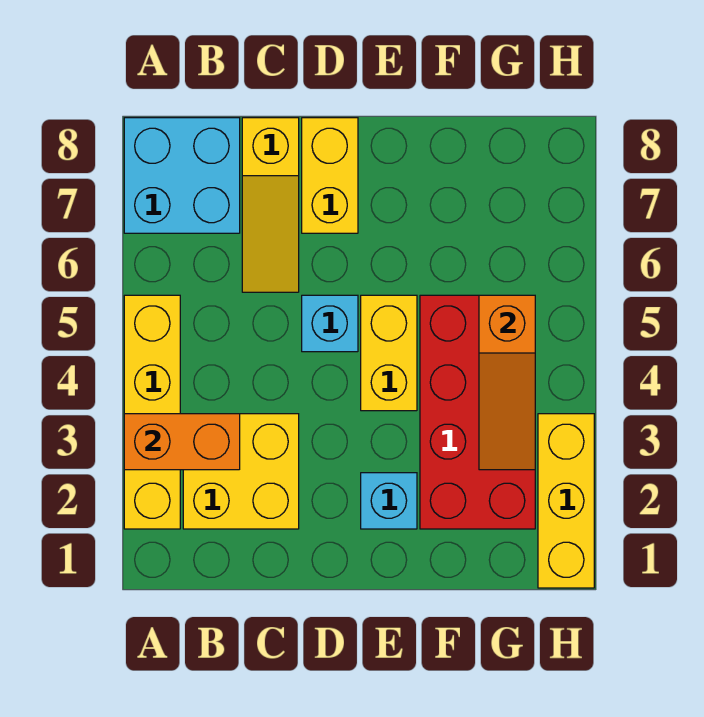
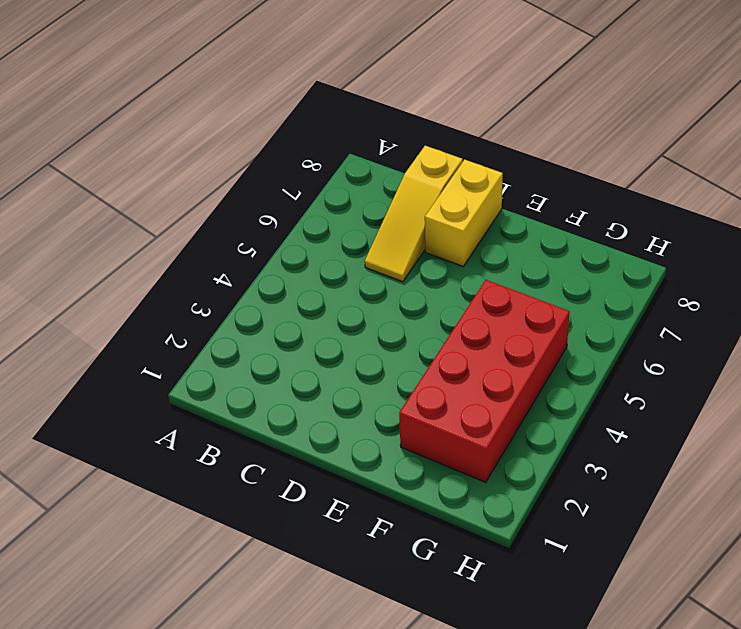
none -> yellow brick A2:A5 level 1
none -> cyan brick A7:B8 level 1
none -> yellow brick B2:C3 level 1

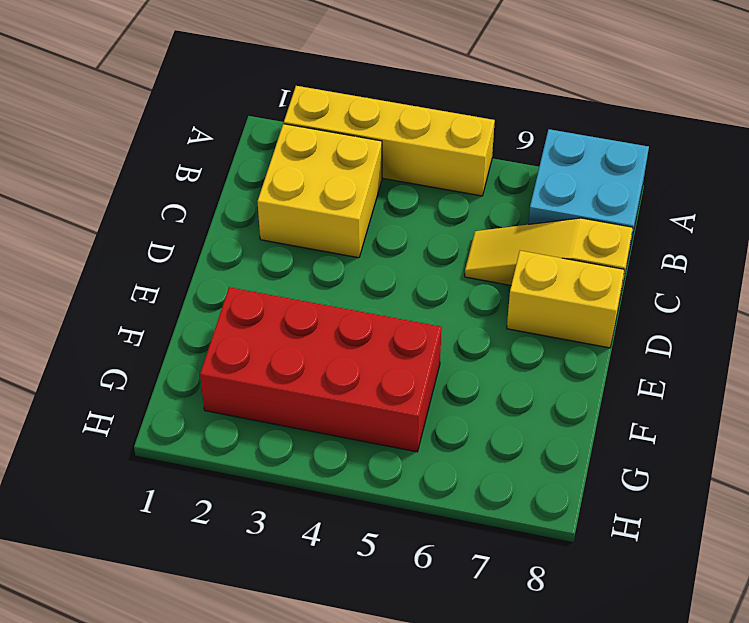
none -> cyan brick D5 level 1
none -> cyan brick E2 level 1
none -> yellow brick E4:E5 level 1

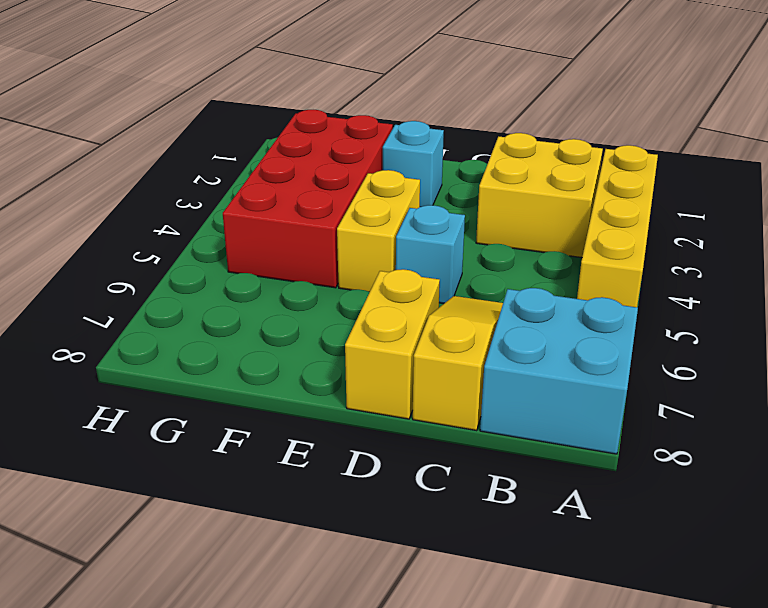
none -> yellow brick H1:H3 level 1
none -> orange brick A3:B3 level 2
none -> orange slope G3:G5 level 2 top 5

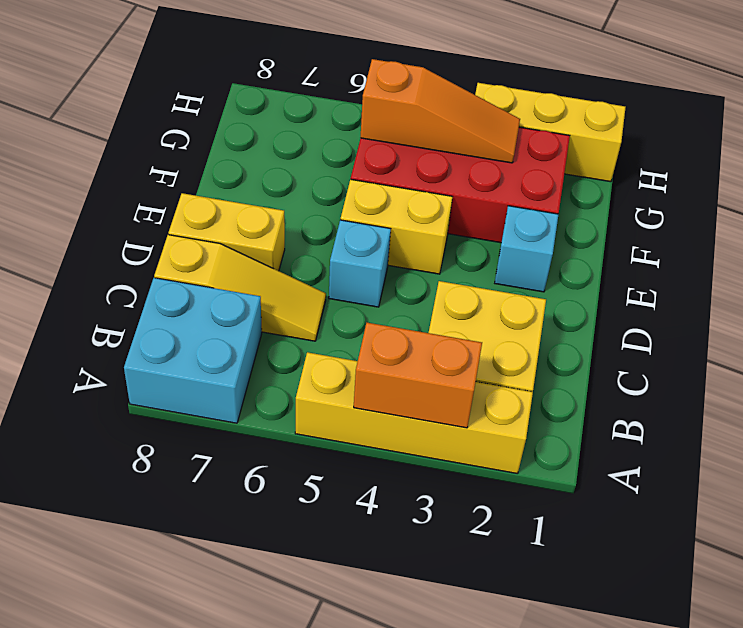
orange brick A3:A4 level 2 -> orange brick A3:B3 level 2

